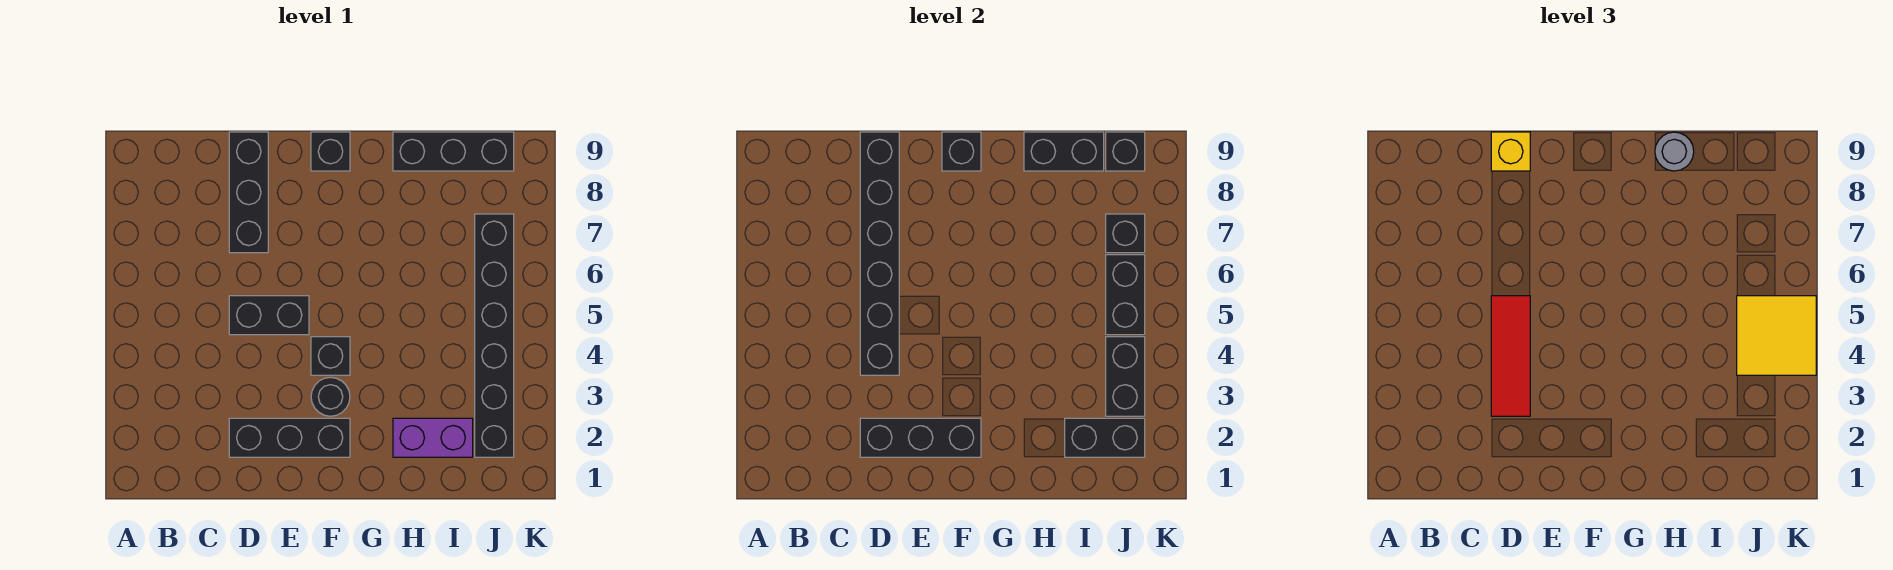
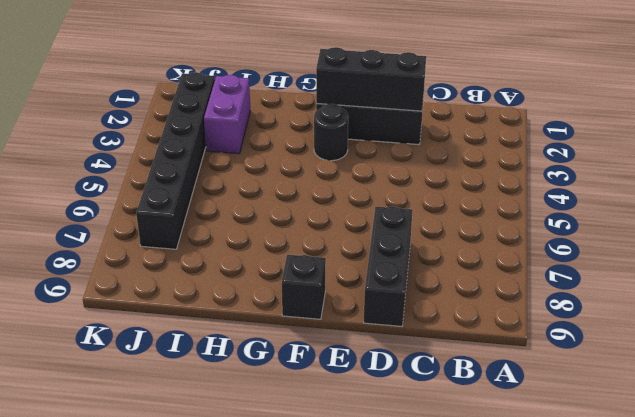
purple brick I2:I3 level 1 -> purple brick H2:I2 level 1
none -> black brick D5:E5 level 1
none -> black brick F4 level 1
none -> black brick H9:J9 level 1

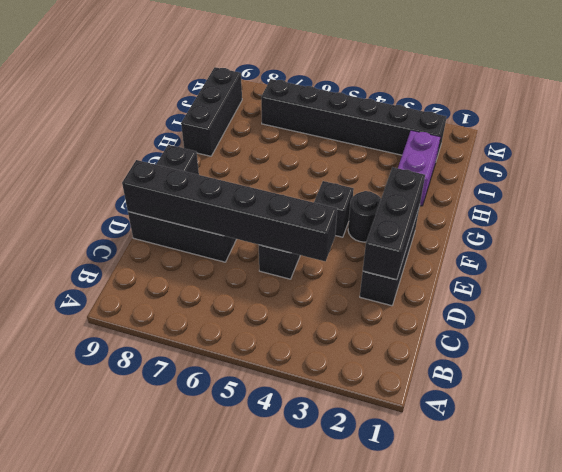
none -> black brick F9 level 2
none -> black brick H9:I9 level 2
none -> black brick I2:J2 level 2

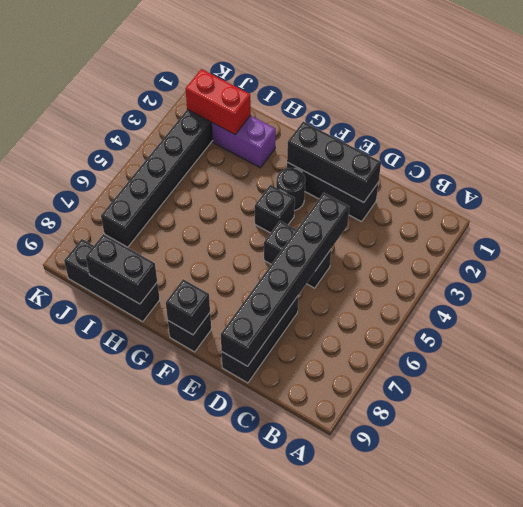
red brick I2:J2 level 2 -> black brick I2:J2 level 2
none -> black brick J3:J4 level 2
none -> black brick J5:J6 level 2
none -> black brick J7 level 2

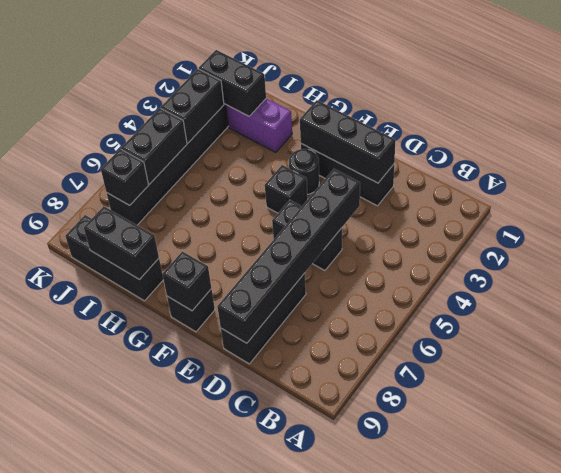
none -> black brick J9 level 2
none -> red tile D3:D5 level 3
none -> yellow brick D9 level 3

